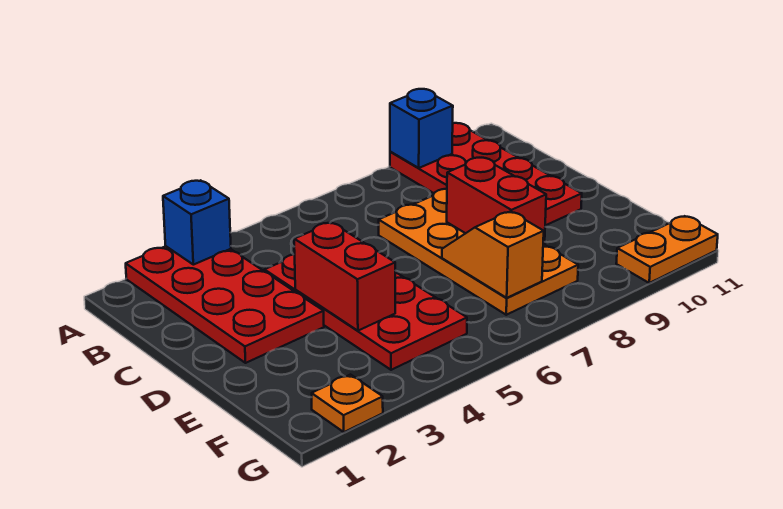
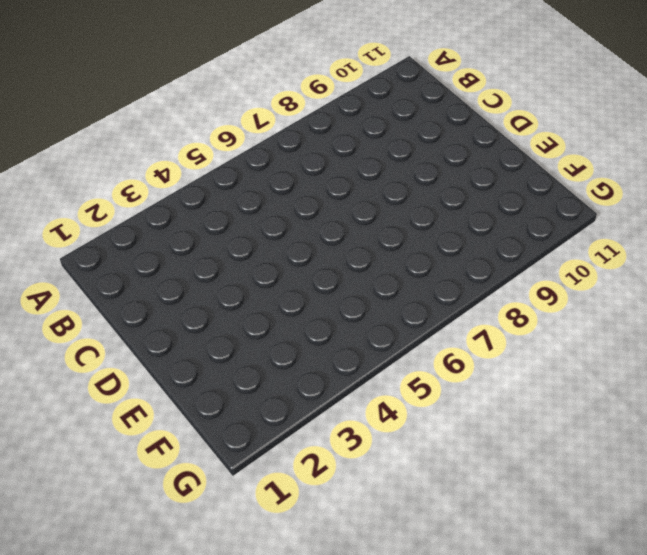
none -> red plate A2:D3 level 1
none -> red plate A9:D10 level 1

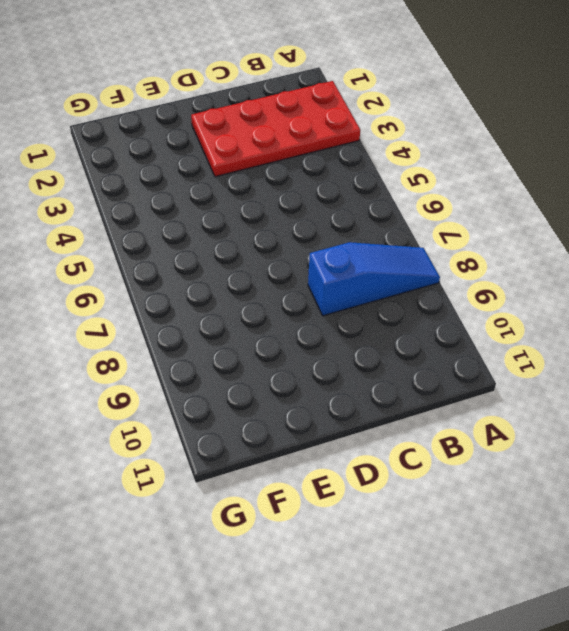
blue slope A8:C8 level 1 top C -> orange plate C7:F8 level 1
none -> red plate A9:D10 level 1
none -> red plate C4:F5 level 1

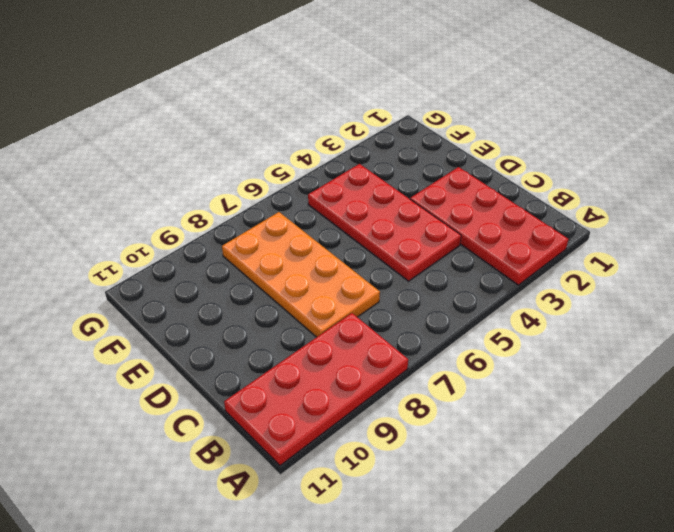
red plate A8:B11 level 1 -> red plate A9:D10 level 1
none -> orange plate G2 level 1
none -> orange plate G10:G11 level 1

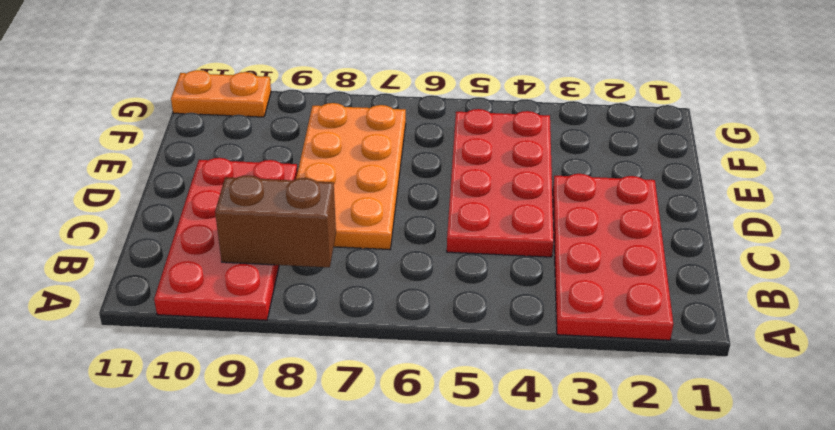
brown brick B8:B9 level 2 -> none
none -> orange plate G2 level 1
none -> blue brick A3 level 2

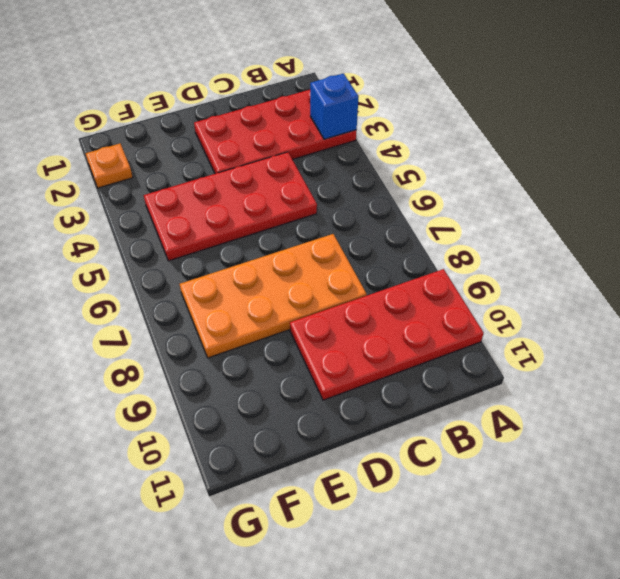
none -> orange plate G10:G11 level 1
none -> blue brick A9 level 2

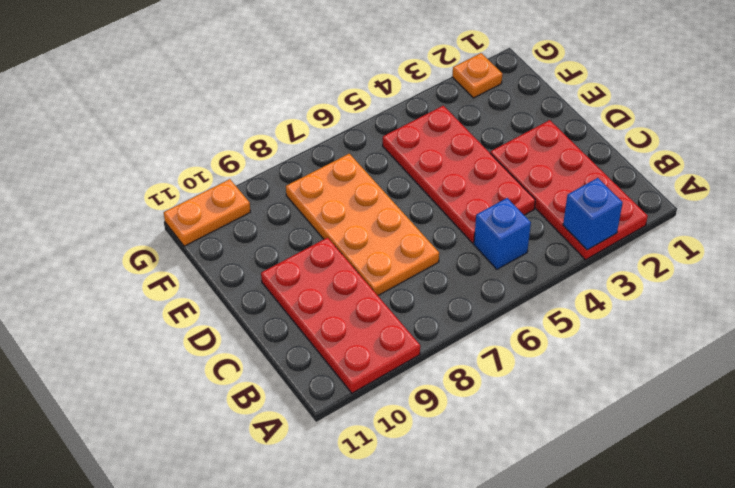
blue brick B5 level 1 -> blue brick A9 level 2
none -> red brick D4:E4 level 2
none -> red brick D8:E8 level 2

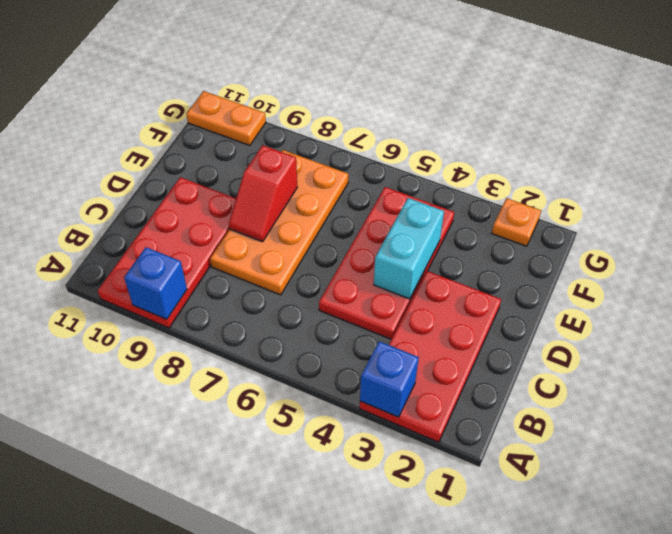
cyan brick D4:E4 level 2 -> red brick D4:E4 level 2
red slope D8:E8 level 2 top E -> red brick D8:E8 level 2
none -> orange slope E7:F7 level 2 top F

